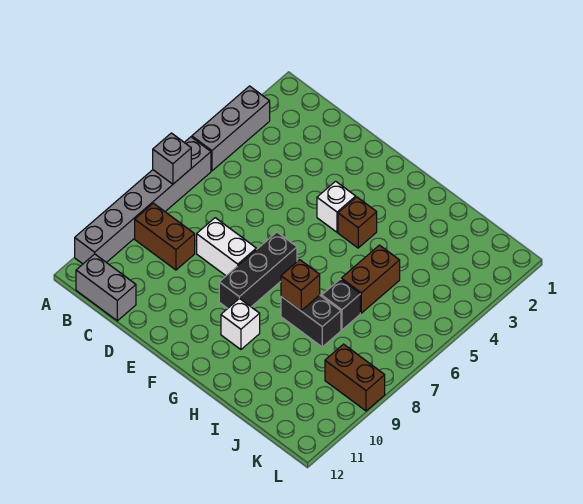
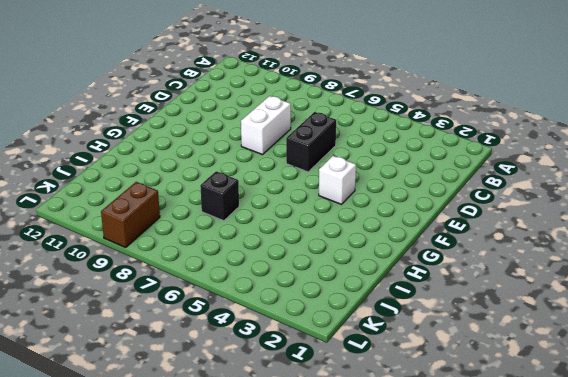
black brick D6:E6 level 1 -> black brick H8:I8 level 1
none -> grey brick A3:A5 level 1
none -> grey brick A6:A11 level 1
none -> brown brick B9:C9 level 1

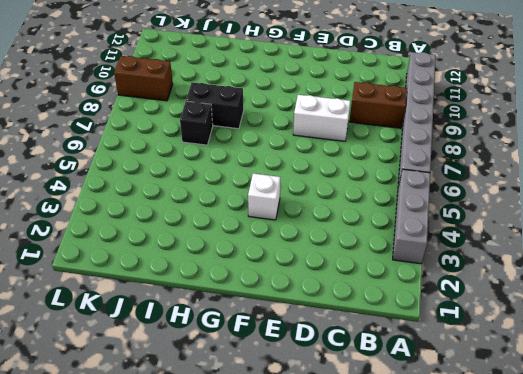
none -> grey brick B12:C12 level 1
none -> black brick F7:F9 level 1
none -> brown brick G4 level 1

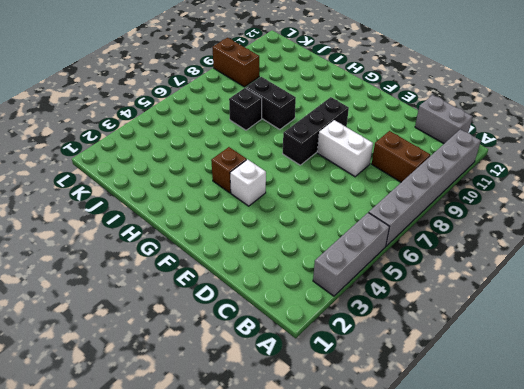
none -> white brick G10 level 1
none -> brown brick I5:I6 level 1
none -> grey brick A7 level 2

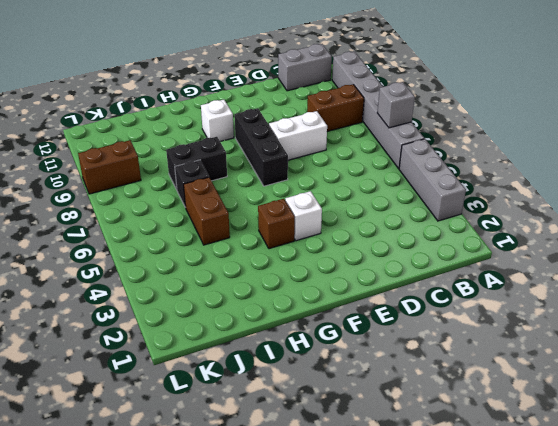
none -> brown brick H8 level 2

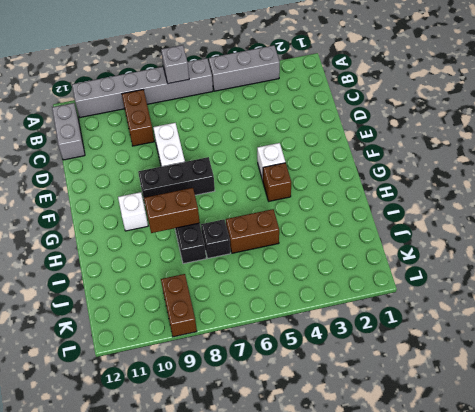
brown brick H8:H9 level 2 -> brown brick H8 level 2

